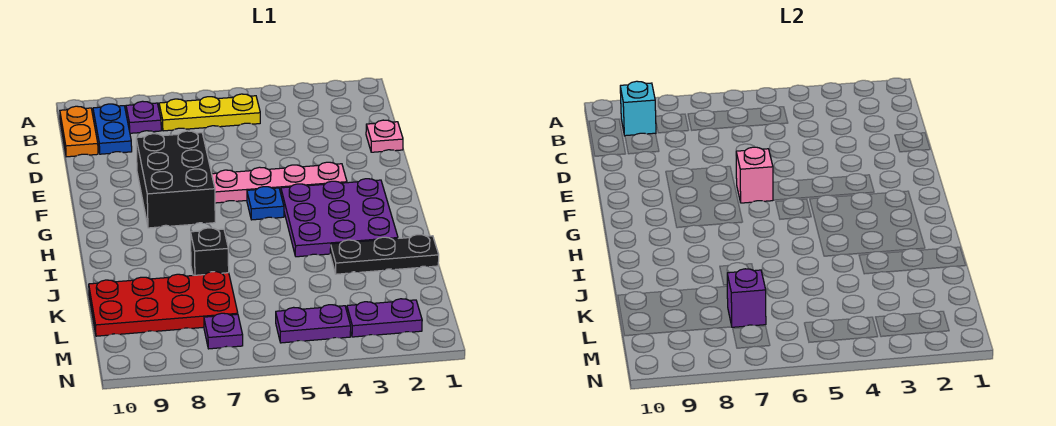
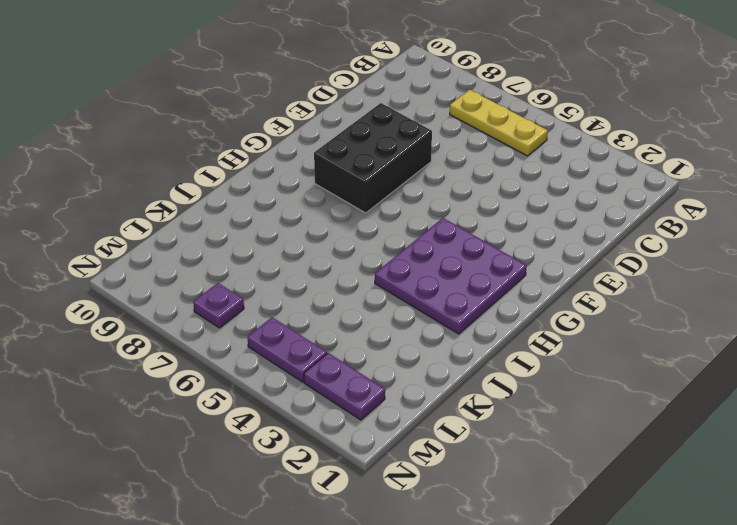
none -> purple plate B8 level 1
none -> blue plate B9:C9 level 1
none -> orange plate B10:C10 level 1

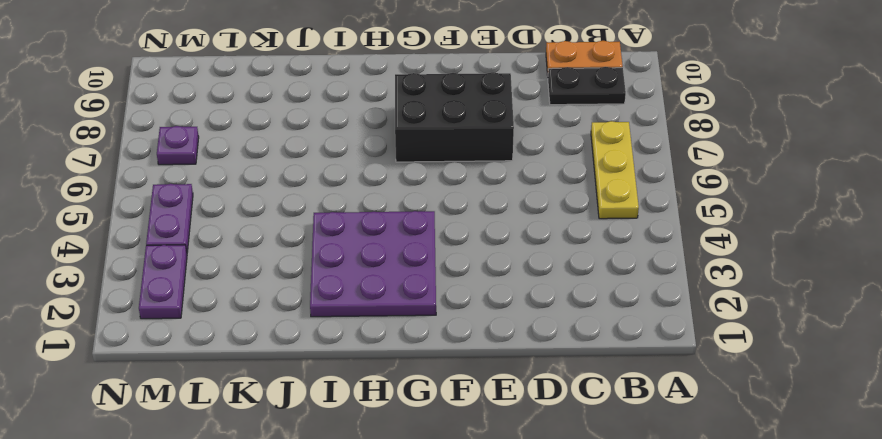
black plate B9:C9 level 1 -> blue plate B9:C9 level 1
none -> purple plate B8 level 1
none -> pink plate D1 level 1
none -> pink plate F3:F6 level 1

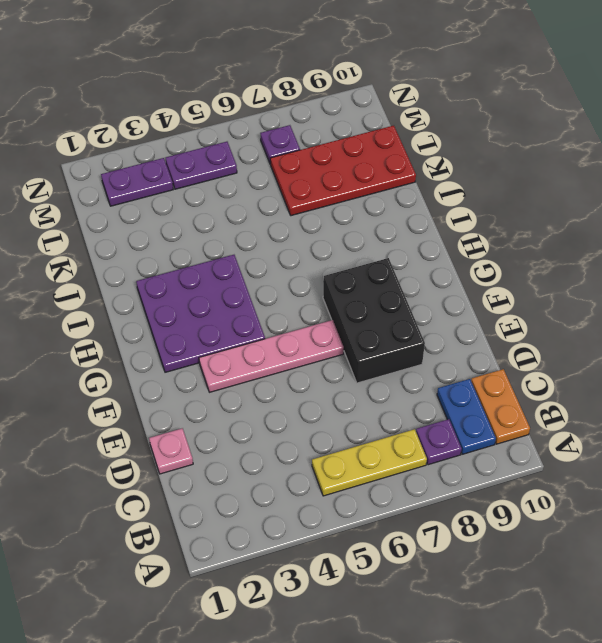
none -> blue plate G5 level 1
none -> black plate J1:J3 level 1
none -> black brick J7 level 1

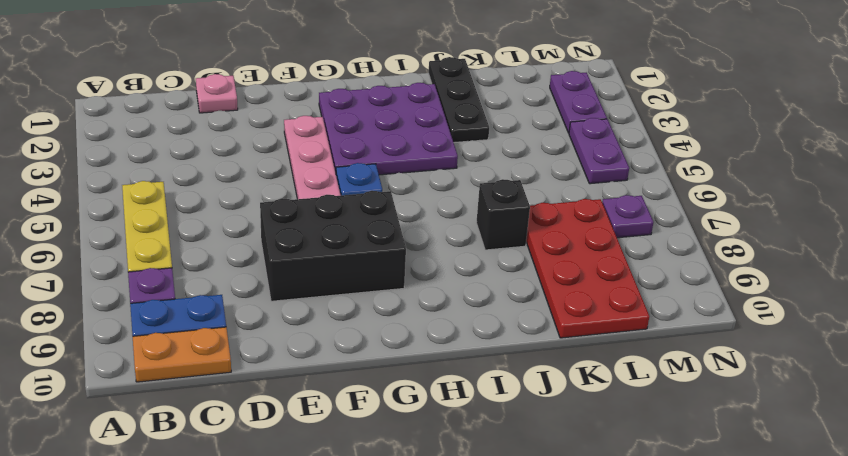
none -> cyan brick B9 level 2
none -> pink brick F6 level 2
none -> purple brick L7 level 2

